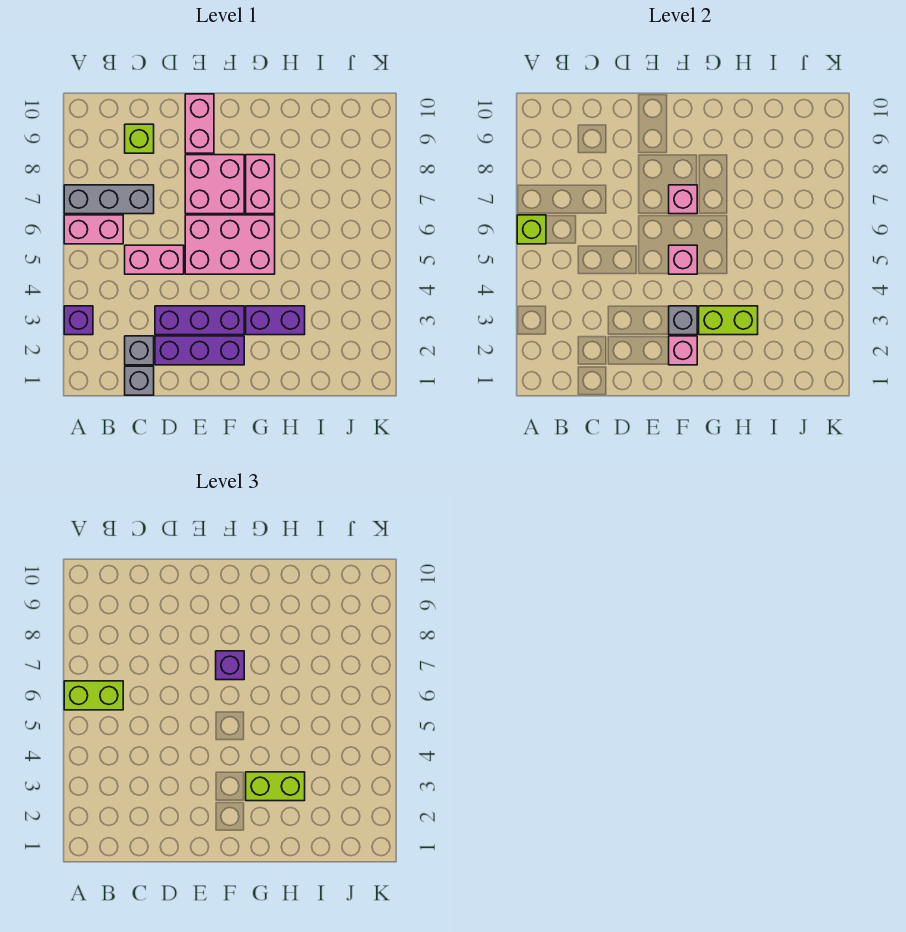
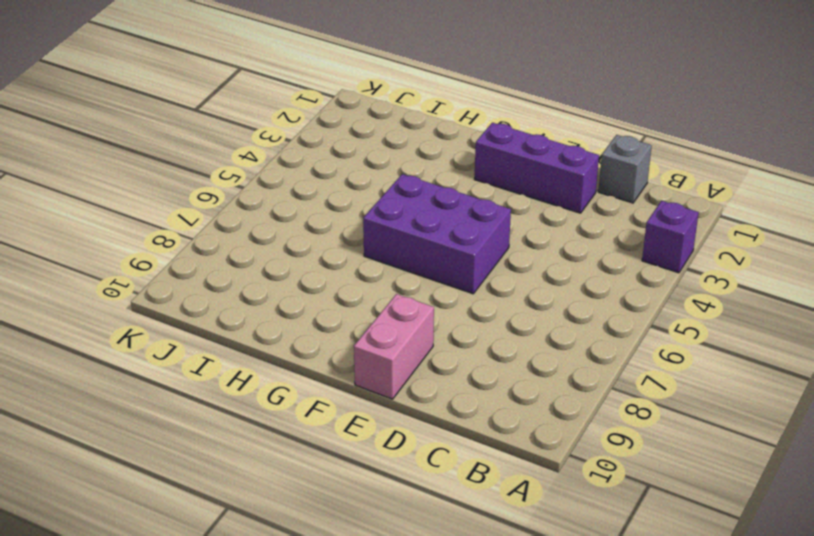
purple brick E5:G6 level 1 -> pink brick E5:G6 level 1
none -> pink brick A6:B6 level 1
none -> grey brick A7:C7 level 1
none -> grey brick C2 level 1

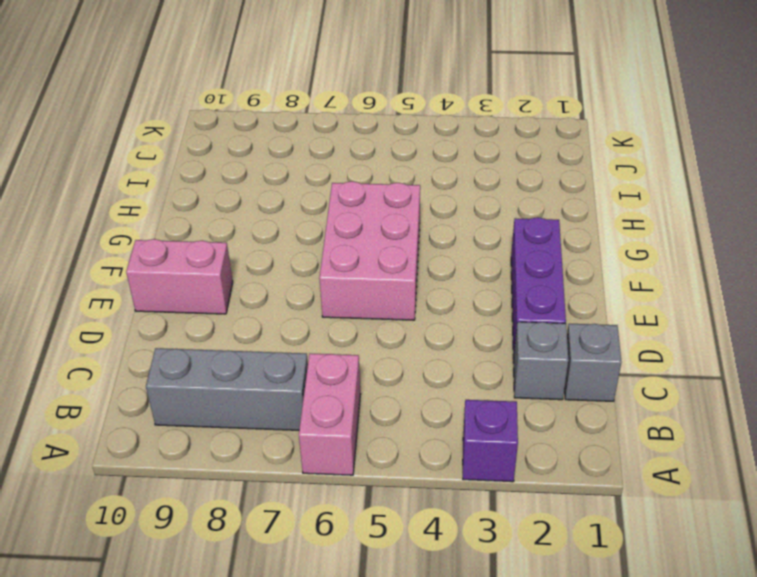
grey brick B7:B9 level 1 -> grey brick A7:C7 level 1
none -> pink brick C5:D5 level 1
none -> lime brick C9 level 1
none -> purple brick D3:F3 level 1

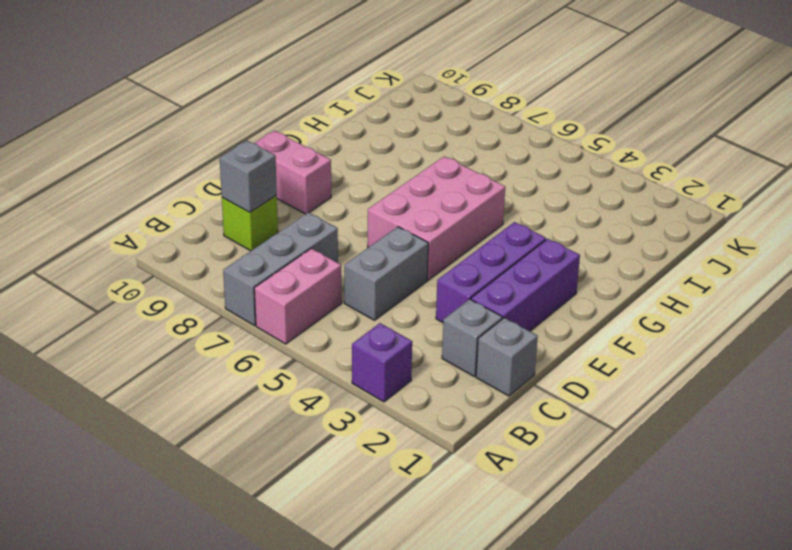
grey brick C5:D5 level 1 -> pink brick C5:D5 level 1
grey brick C9 level 2 -> grey brick F3 level 2
none -> pink brick E7:F8 level 1
none -> purple brick G3:H3 level 1
none -> pink brick G7:G8 level 1

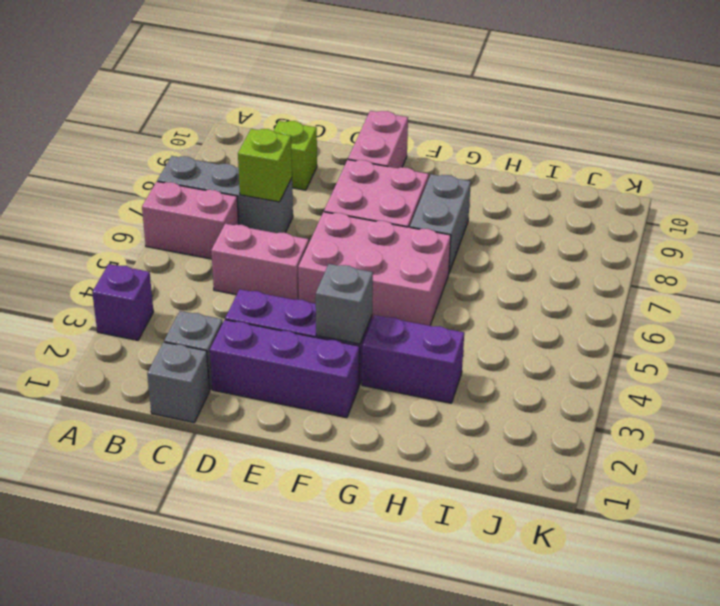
lime brick C7 level 2 -> lime brick A6 level 2
grey brick G7:G8 level 1 -> pink brick G7:G8 level 1
none -> pink brick F2 level 2
none -> pink brick F5 level 2
none -> pink brick F7 level 2

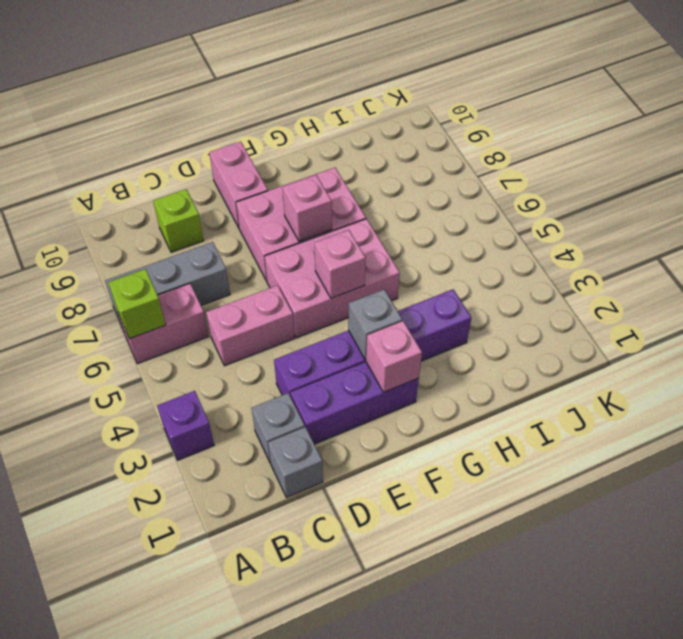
none -> lime brick G3:H3 level 2
none -> lime brick A6:B6 level 3
none -> purple brick F7 level 3

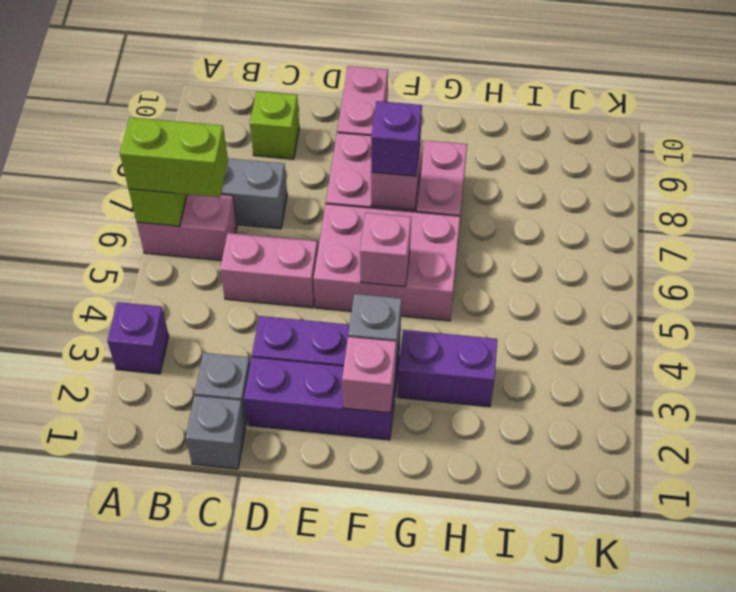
none -> lime brick G3:H3 level 2
none -> lime brick G3:H3 level 3

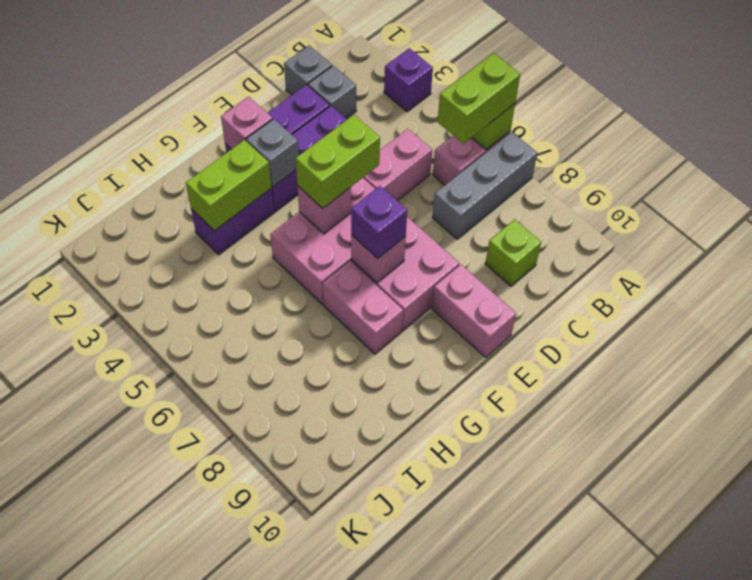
lime brick E5:F5 level 3 -> lime brick G3:H3 level 3

